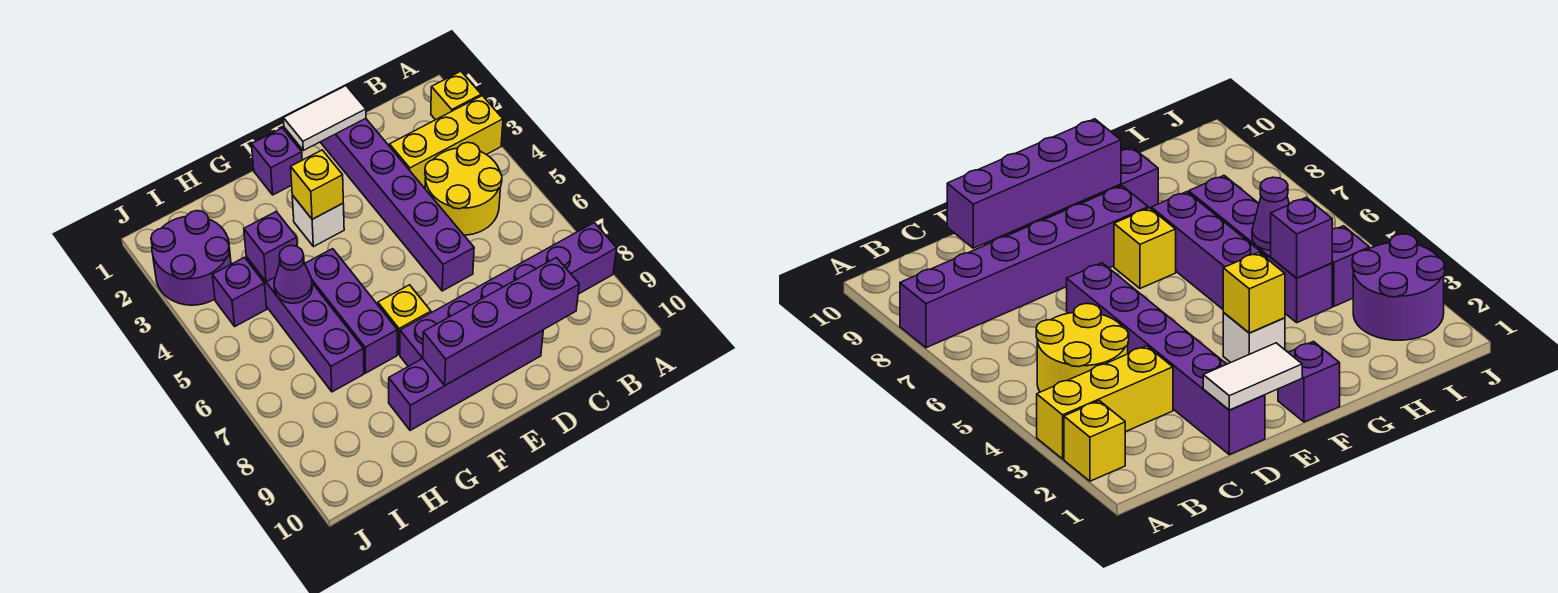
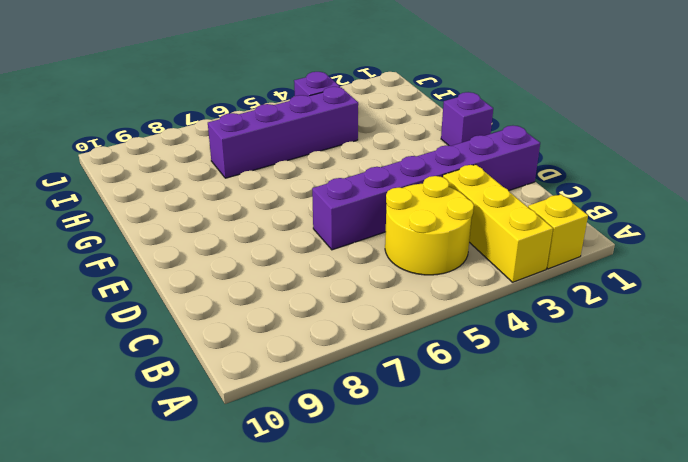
none -> purple brick A8:F8 level 1
none -> purple brick D9:G9 level 1
none -> white brick F3 level 1

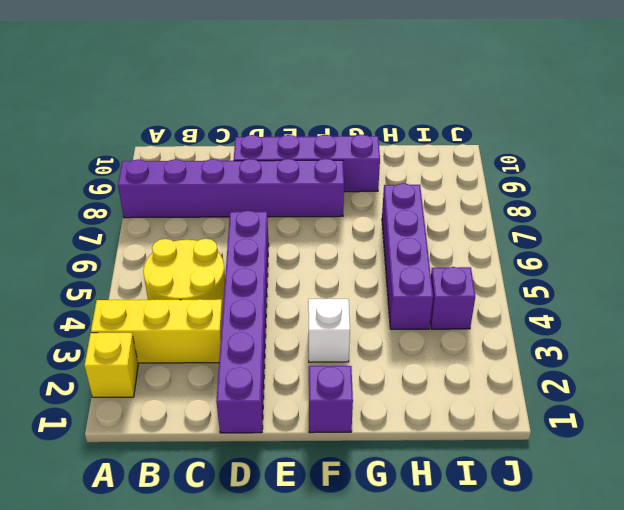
none -> yellow brick F7 level 1
none -> purple brick G5:G7 level 1
none -> purple round brick I2:J3 level 1

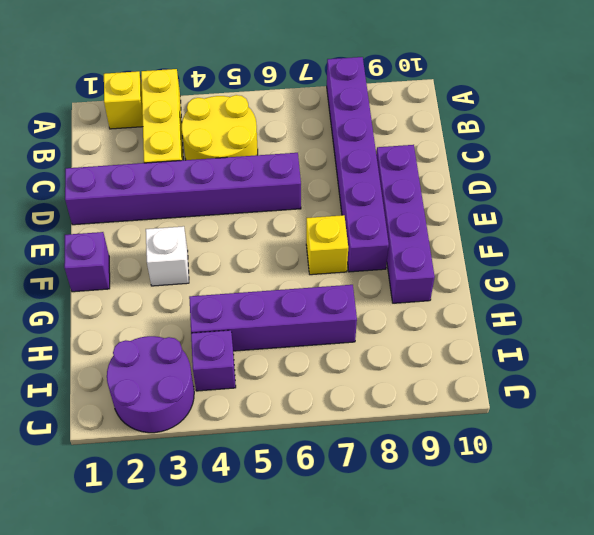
none -> purple brick G5:G7 level 1
none -> purple brick C9:F9 level 2
none -> white tile D1:E1 level 2

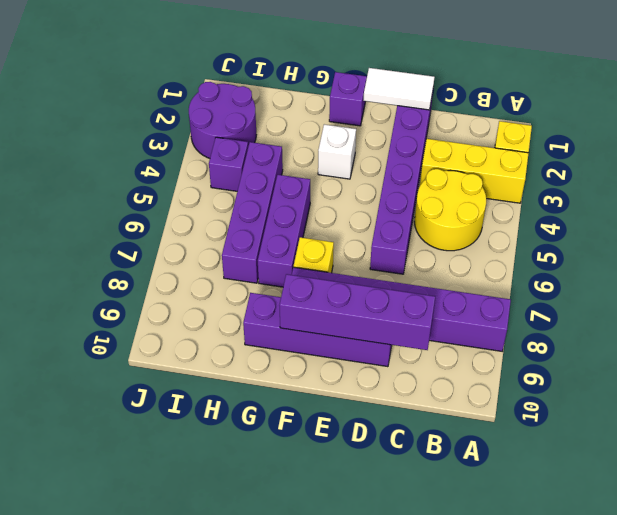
none -> yellow brick F3 level 2
none -> purple brick H4 level 2
none -> purple cone H5 level 2

